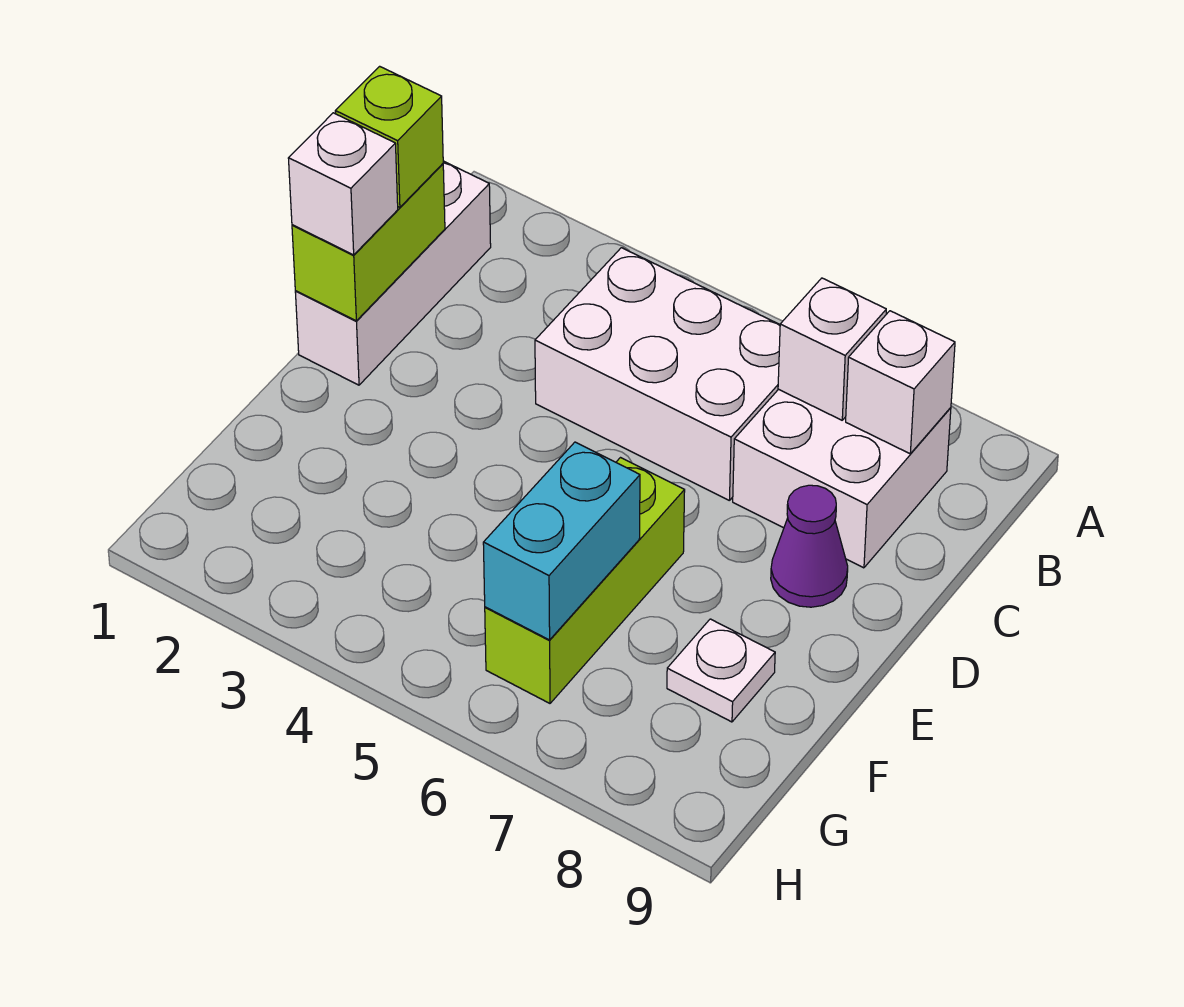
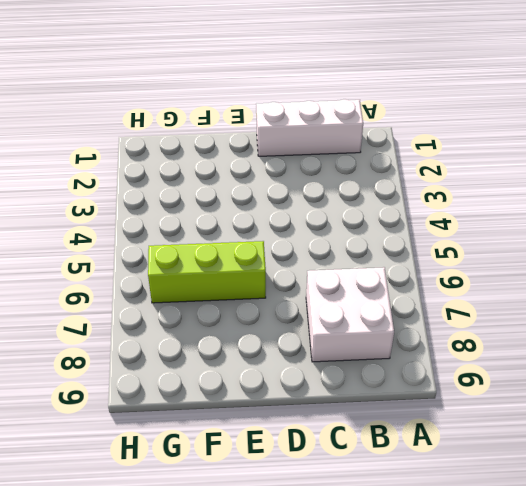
none -> white brick B4:C6 level 1
none -> purple cone D8 level 1
none -> white plate F8 level 1

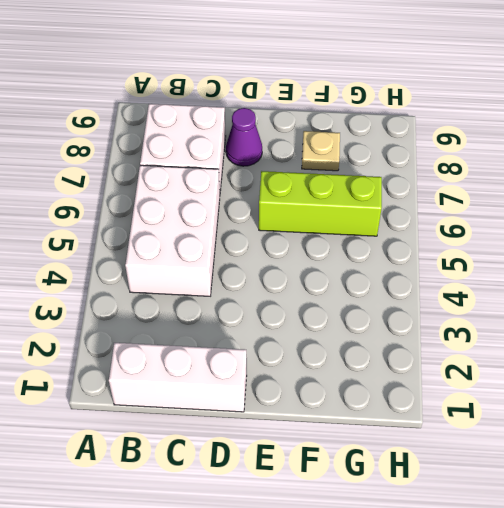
tan plate F8 level 1 -> white plate F8 level 1
none -> white brick B7 level 2
none -> white brick B8 level 2
none -> lime brick C1:D1 level 2

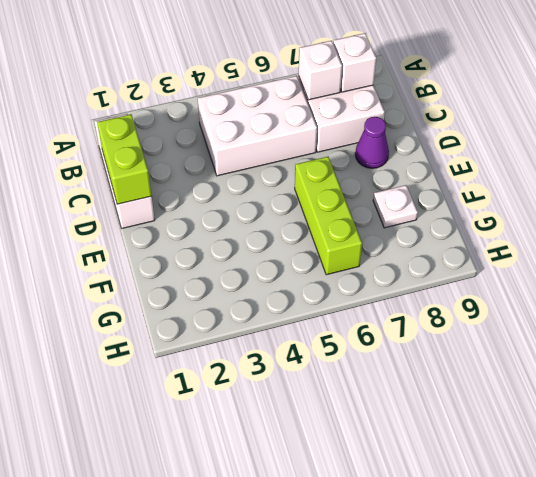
none -> cyan brick F6:G6 level 2
none -> lime brick C1 level 3
none -> white brick D1 level 3

